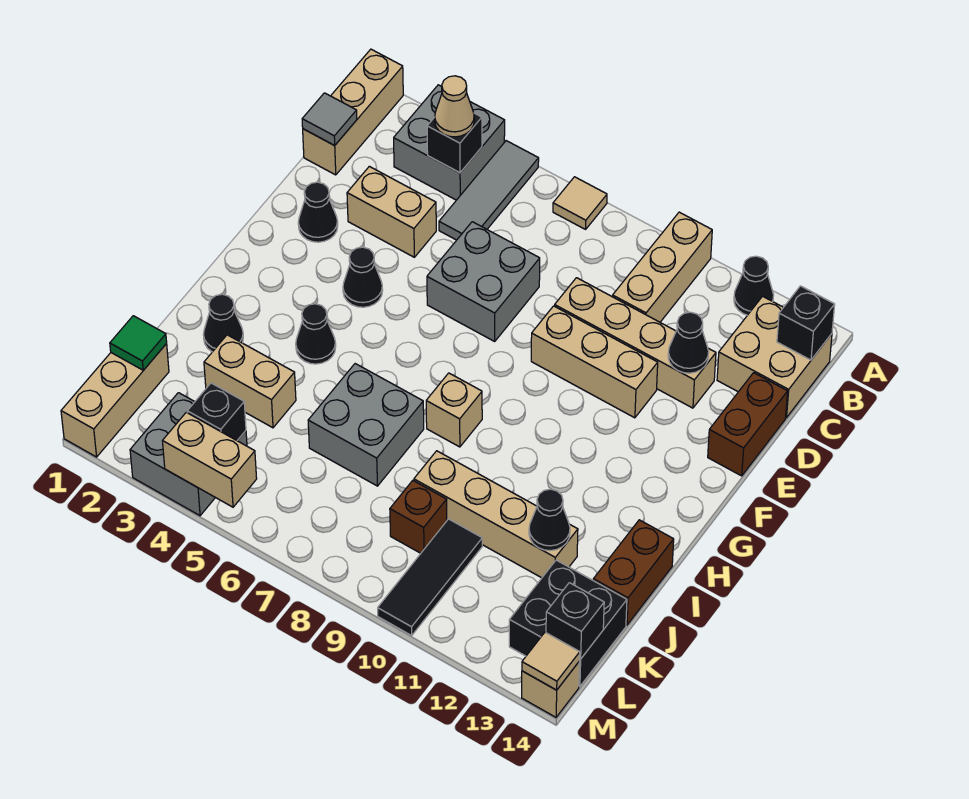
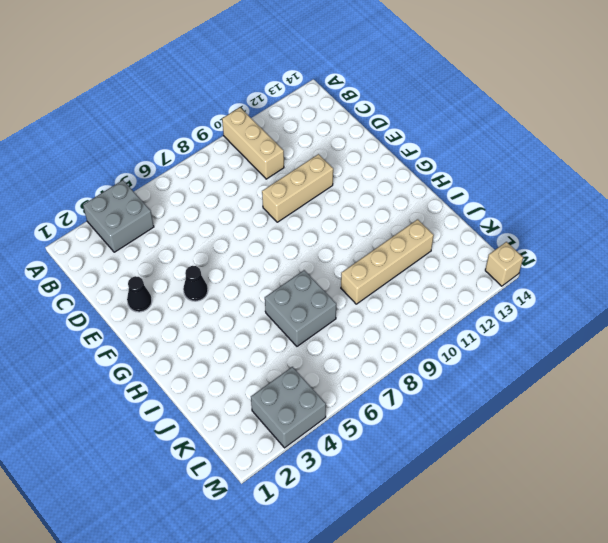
none -> tan brick A1:C1 level 1
none -> grey tile A5:C5 level 1
none -> tan tile A7 level 1
none -> black cone A12 level 1

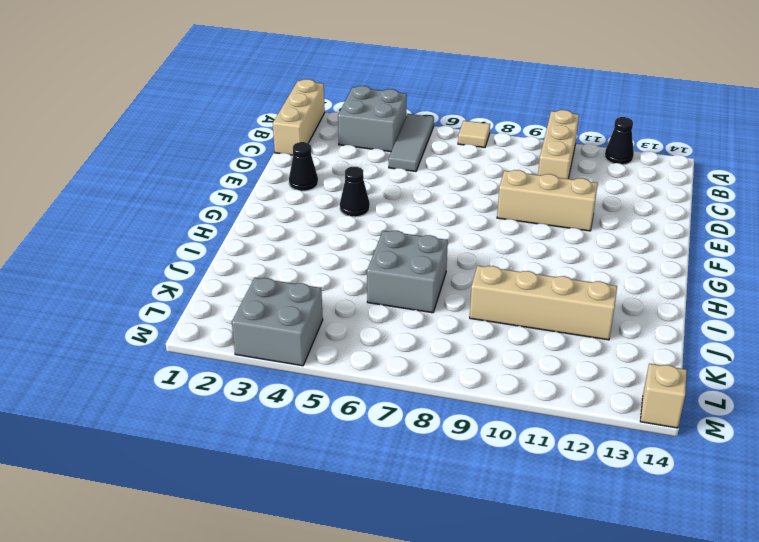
none -> tan brick B13:C14 level 1
none -> tan brick D3:D4 level 1
none -> grey brick D6:E7 level 1
none -> tan brick D9:D12 level 1

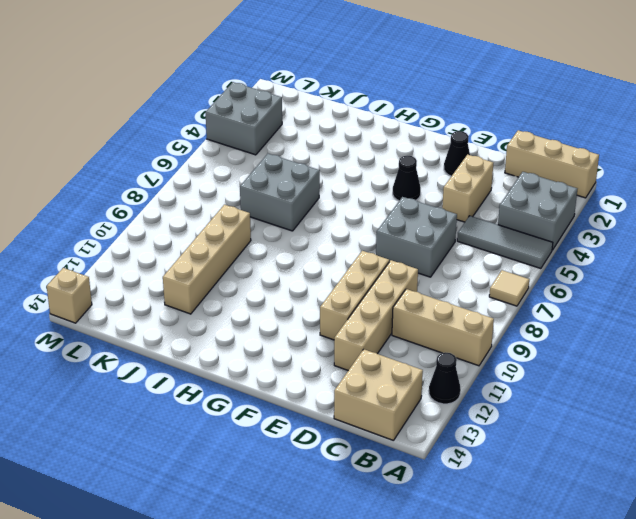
none -> brown brick D14:E14 level 1
none -> black cone H4 level 1
none -> tan brick H8 level 1
none -> black cone I2 level 1

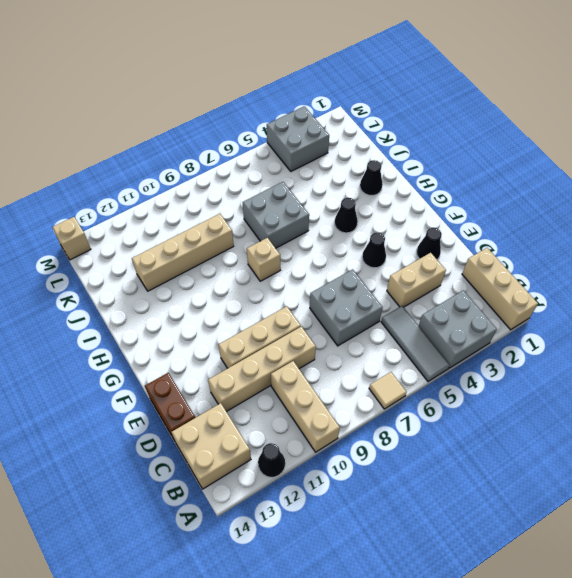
none -> brown brick I14:J14 level 1
none -> tan brick J3:J4 level 1
none -> tan brick K1:M1 level 1
none -> brown brick K9 level 1

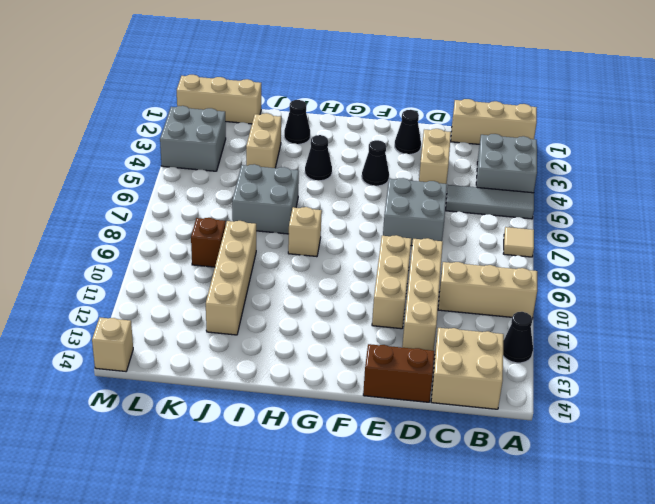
none -> brown brick I14:J14 level 1
none -> black tile K10:M10 level 1
none -> black brick K13:L14 level 1
none -> black brick B4 level 2

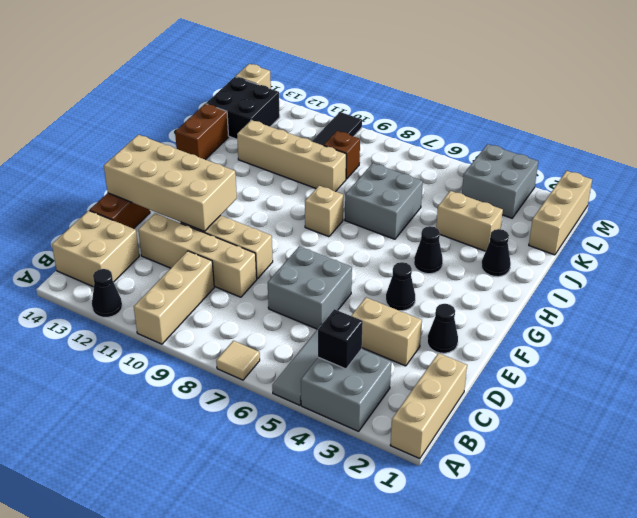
tan brick E11:F14 level 2 -> none
none -> black brick B14 level 2
none -> grey tile C1 level 2
none -> black cone D12 level 2
none -> black cone J12 level 2

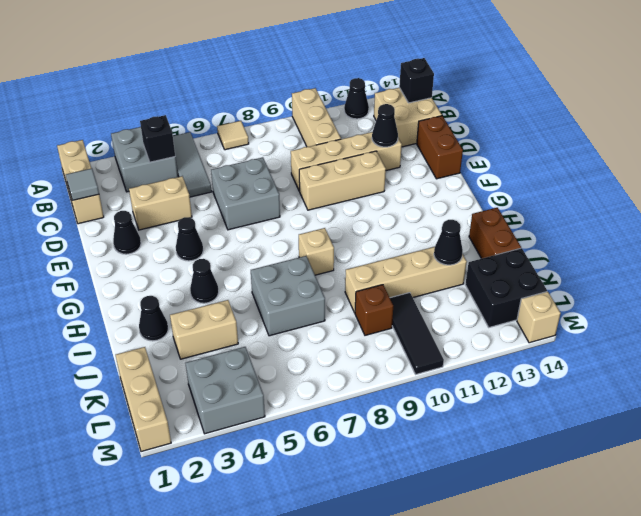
none -> green tile K1 level 2
none -> black brick L4 level 2
none -> black brick L14 level 2
none -> tan brick M4:M5 level 2

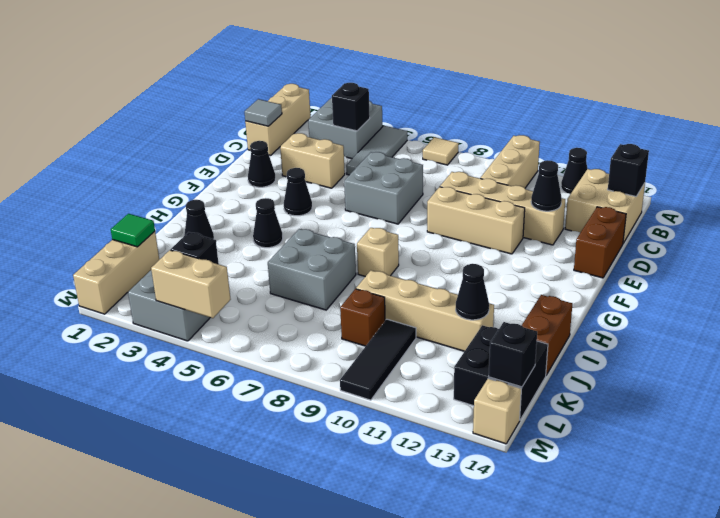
none -> tan brick J3:J4 level 1
none -> tan tile M14 level 2
none -> tan cone B4 level 3

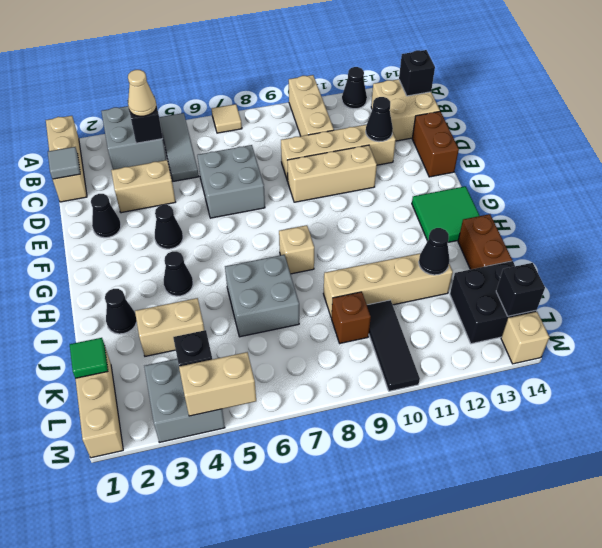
green tile G13:H14 level 1 -> none
none -> tan tile M14 level 2

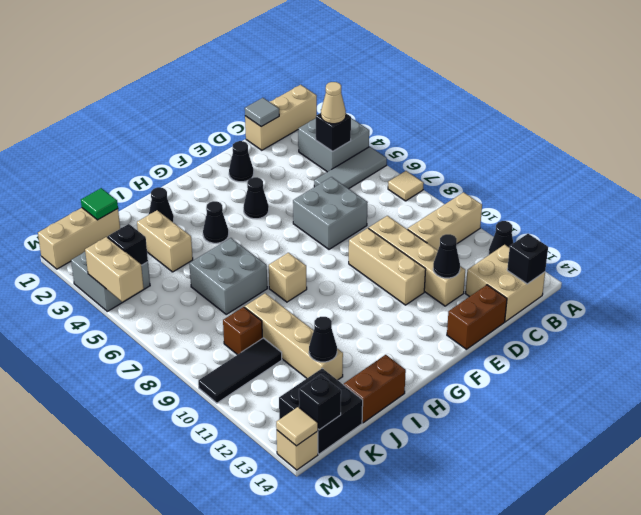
none -> tan brick D3:D4 level 1

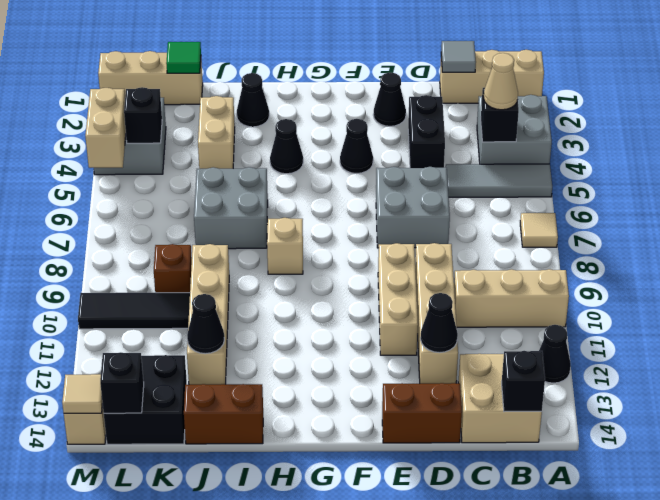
black brick D3:D4 level 1 -> tan brick D3:D4 level 1

